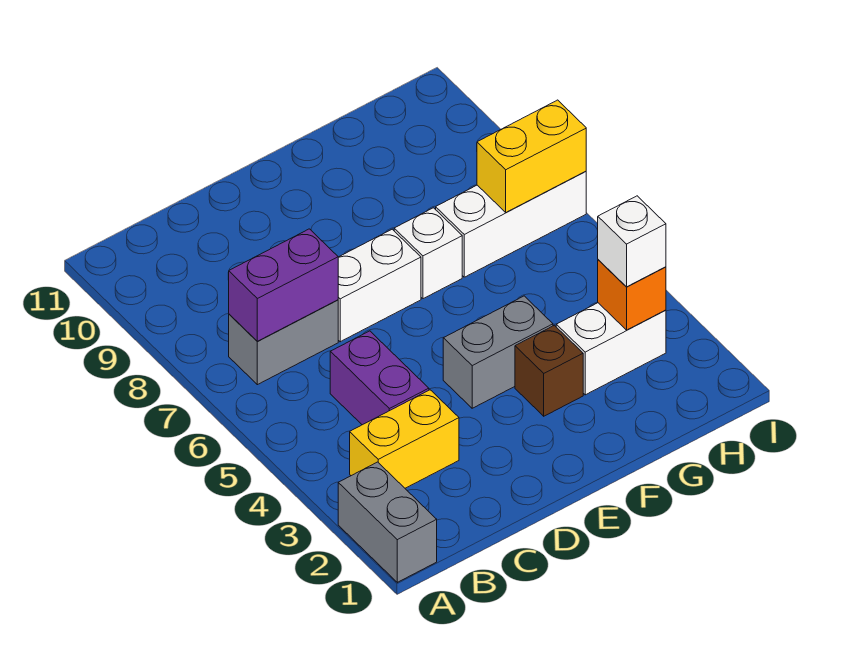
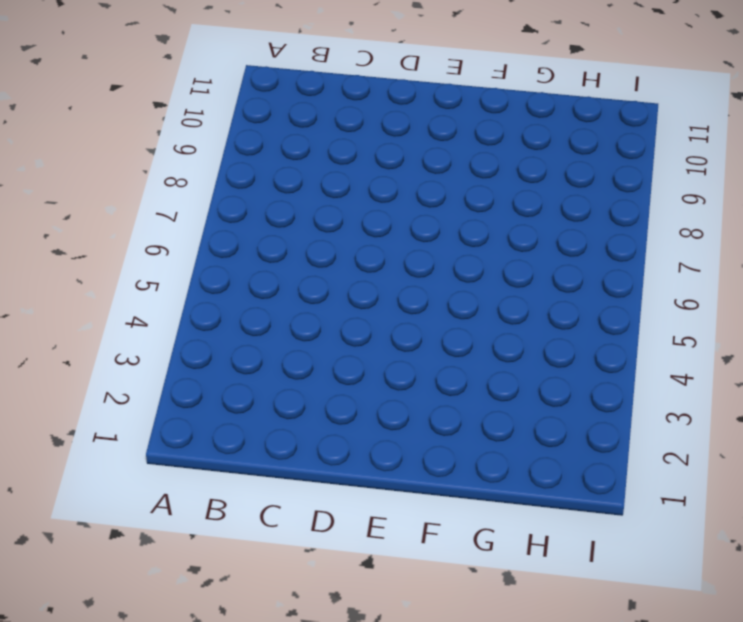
none -> grey brick A1:A2 level 1
none -> yellow brick B3:C3 level 1
none -> grey brick B7:C7 level 1

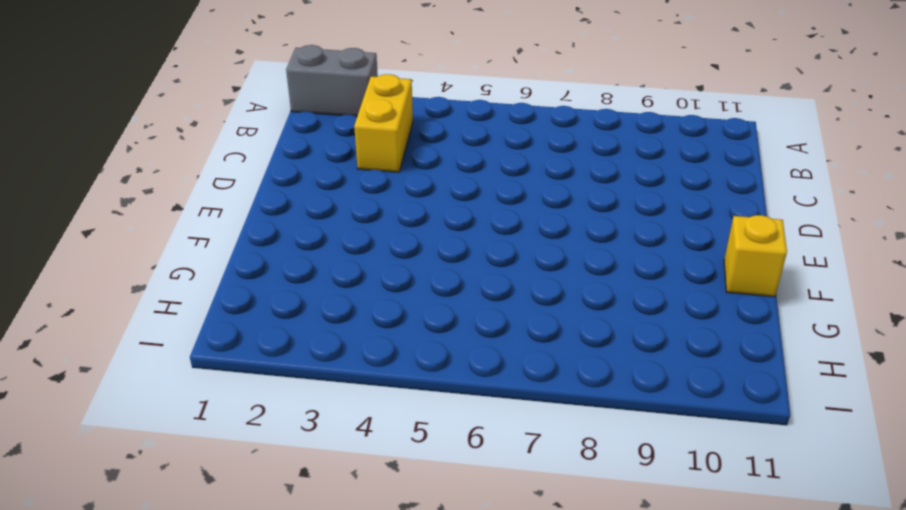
yellow brick F11 level 1 -> none
none -> grey brick B7:C7 level 1
none -> purple brick C4:C5 level 1
none -> white brick D7:E7 level 1

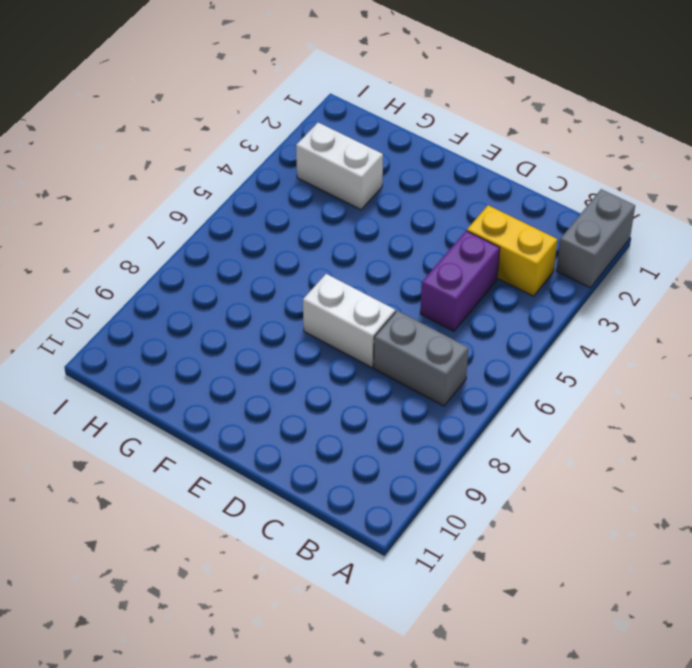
none -> grey brick E4:F4 level 1
none -> brown brick F3 level 1
none -> white brick F7 level 1

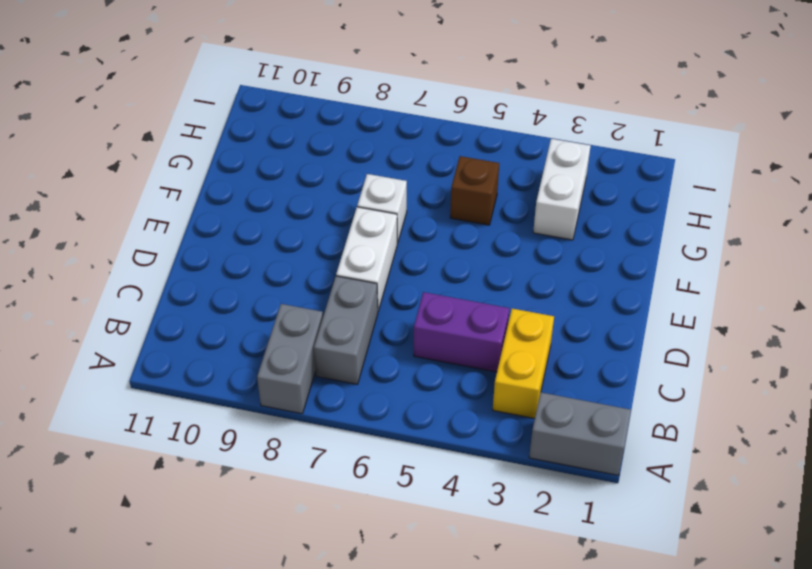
grey brick A8:B8 level 1 -> grey brick E4:F4 level 1
brown brick G5 level 1 -> brown brick F3 level 1
none -> white brick G7:I7 level 1
none -> purple brick B7:C7 level 2
none -> orange brick H3 level 2

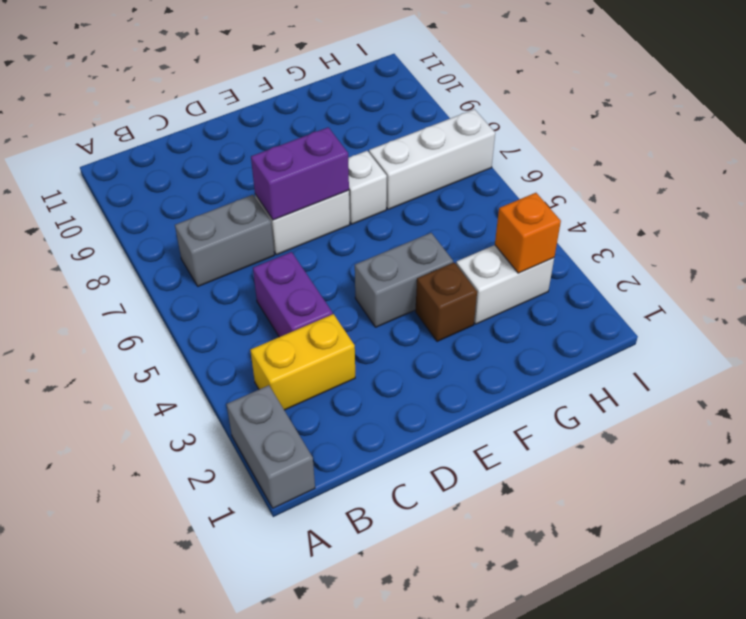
purple brick D7:E7 level 2 -> purple brick B7:C7 level 2
none -> yellow brick H7:I7 level 2
none -> white brick H3 level 3

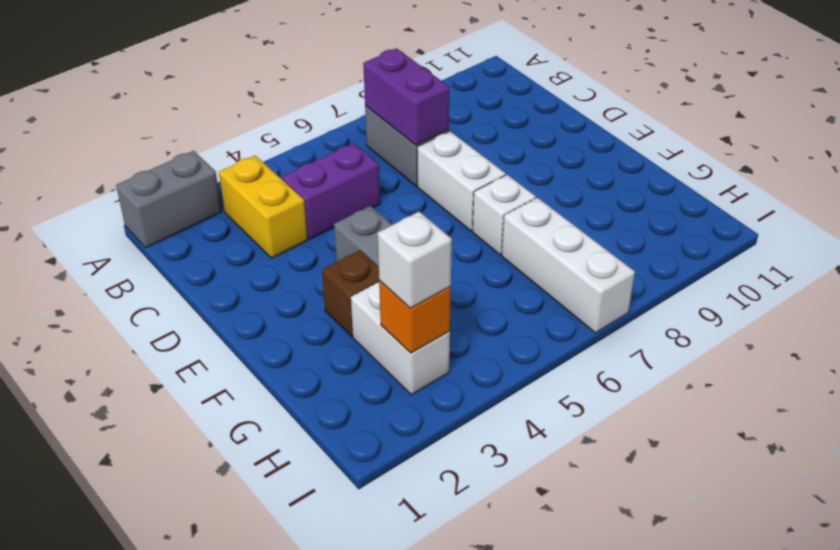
none -> yellow brick H7:I7 level 2

